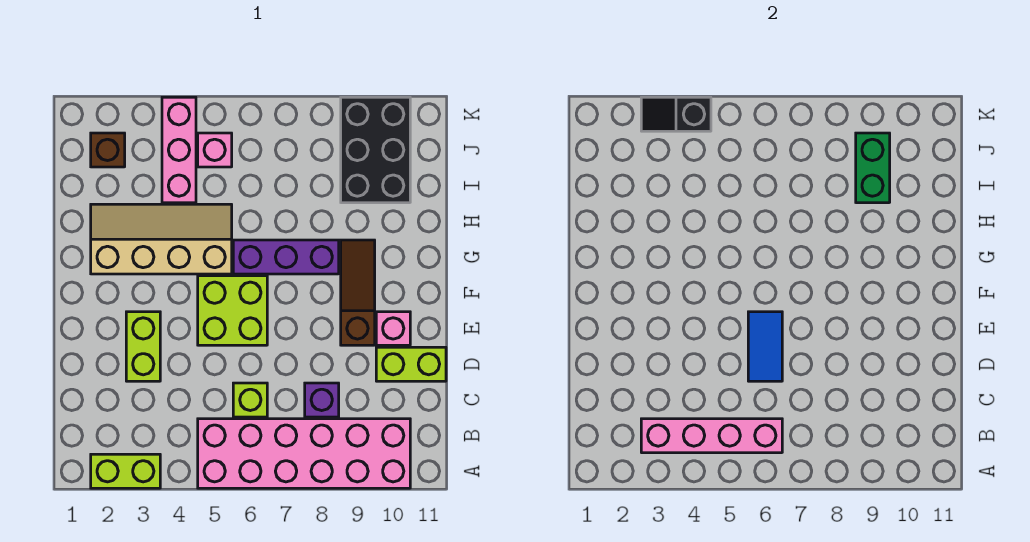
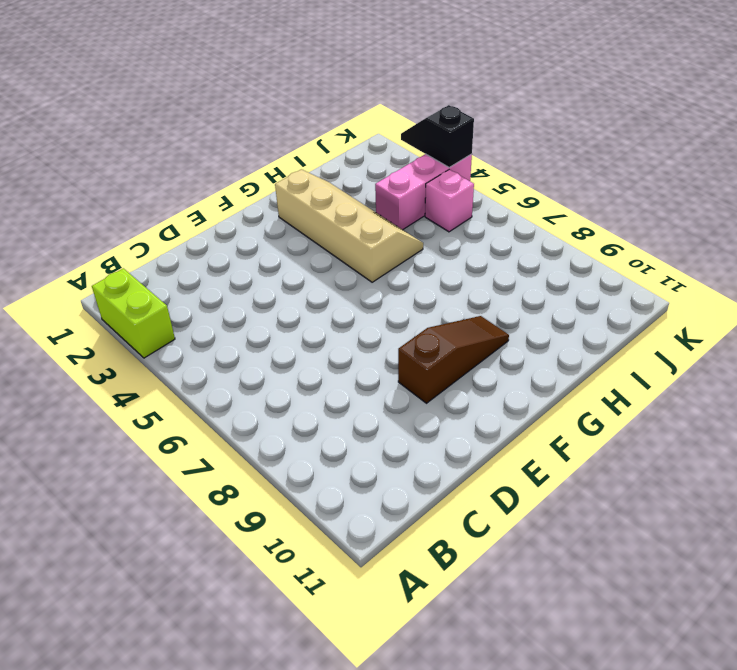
none -> pink brick A5:B10 level 1
none -> lime brick C6 level 1
none -> purple brick C8 level 1

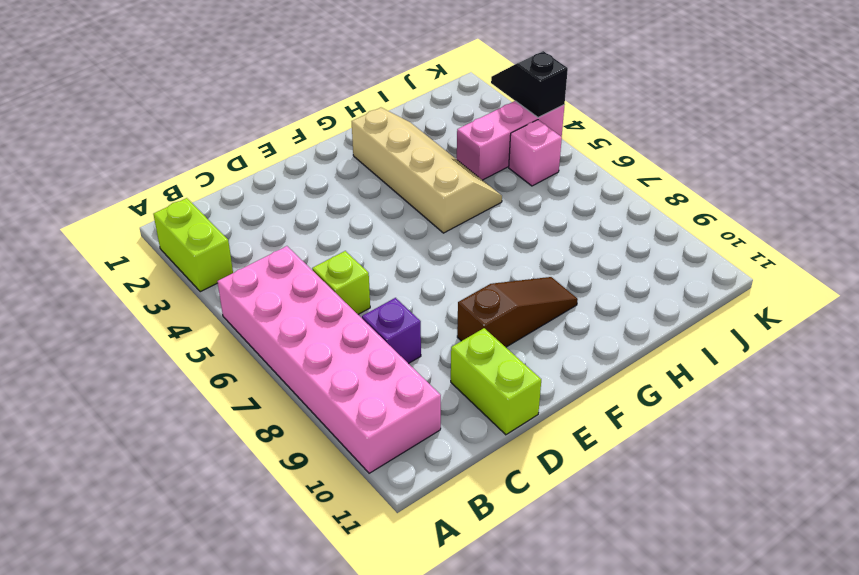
none -> lime brick D3:E3 level 1
none -> lime brick E5:F6 level 1
none -> pink brick E10 level 1

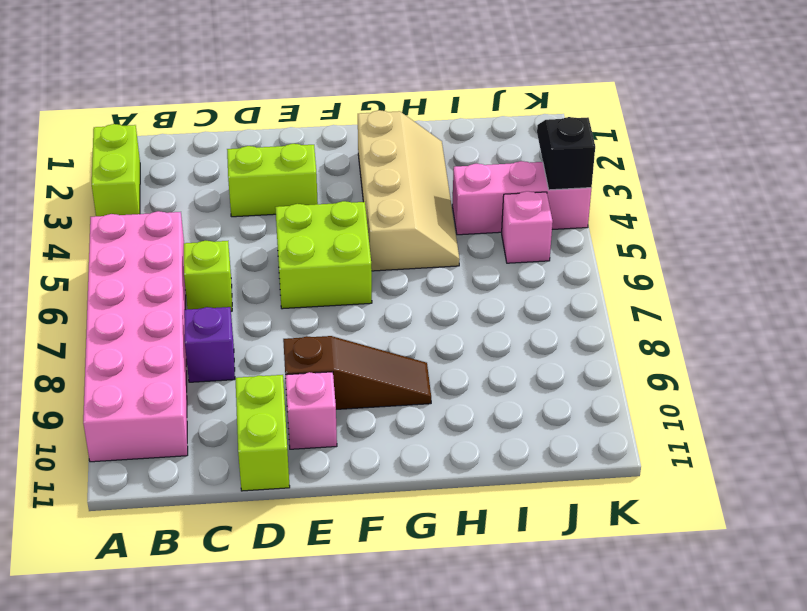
none -> purple brick G6:G8 level 1
none -> black brick I9:K10 level 1
none -> brown brick J2 level 1

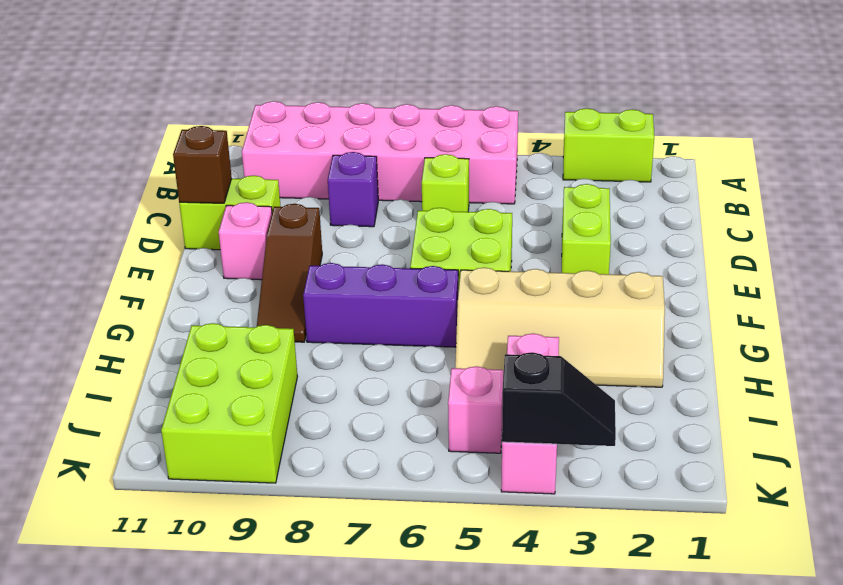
brown brick D11 level 2 -> brown brick J2 level 1
lime brick I9:K10 level 1 -> black brick I9:K10 level 1
none -> pink brick B3:B6 level 2
none -> blue tile D6:E6 level 2
none -> green brick I9:J9 level 2

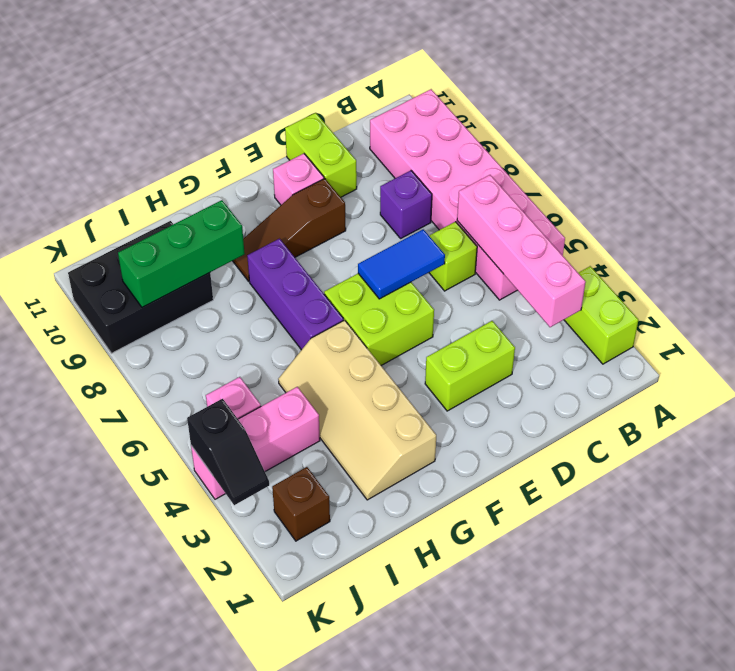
green brick H9:J9 level 2 -> green brick I9:J9 level 2

